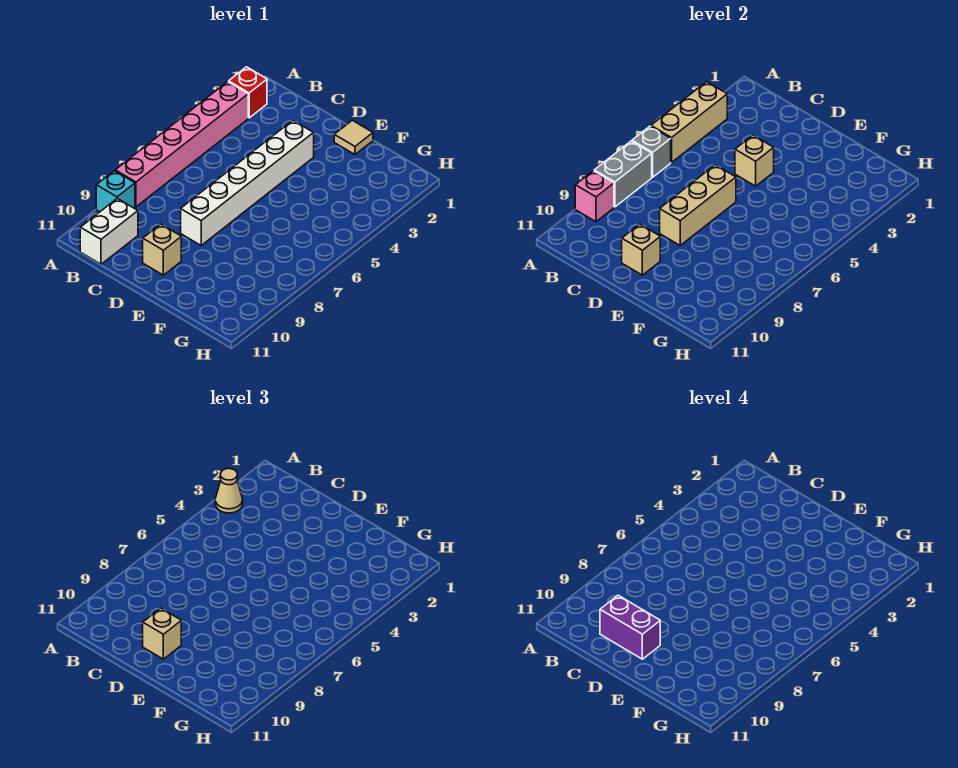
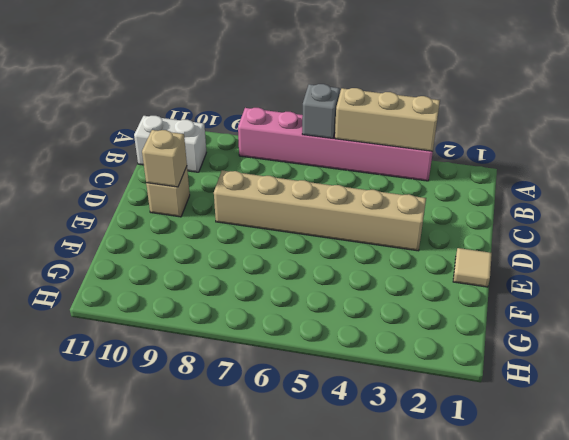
tan brick D3:D8 level 1 -> white brick D3:D8 level 1
none -> red brick A2 level 1
none -> cyan brick A9 level 1
none -> grey brick A7:A8 level 2

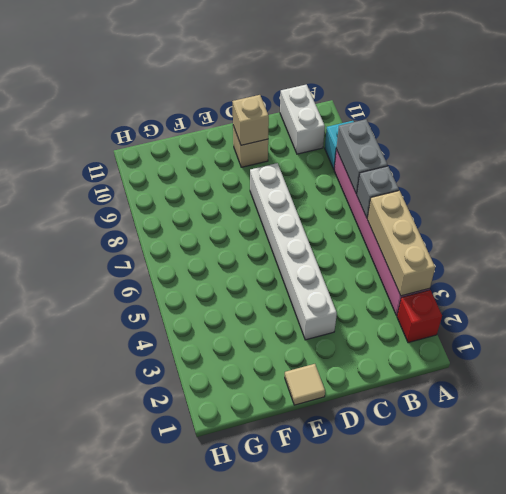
none -> pink brick A9 level 2
none -> tan brick D4 level 2
none -> tan brick D6:D8 level 2

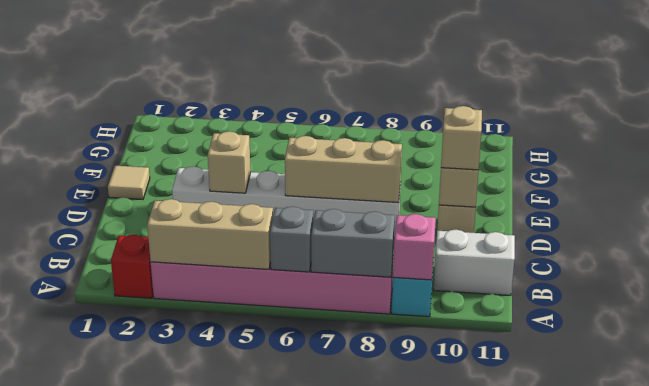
none -> tan cone A3 level 3
none -> purple brick C10:D10 level 4

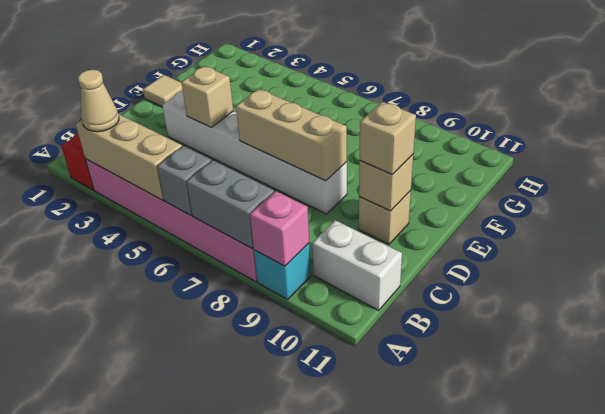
none -> purple brick C10:D10 level 4

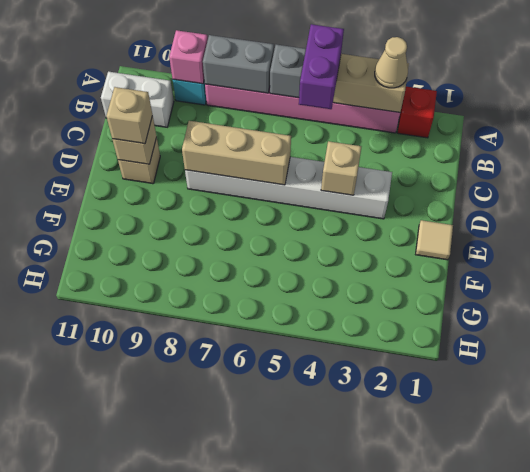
purple brick A5:B5 level 3 -> purple brick C10:D10 level 4

